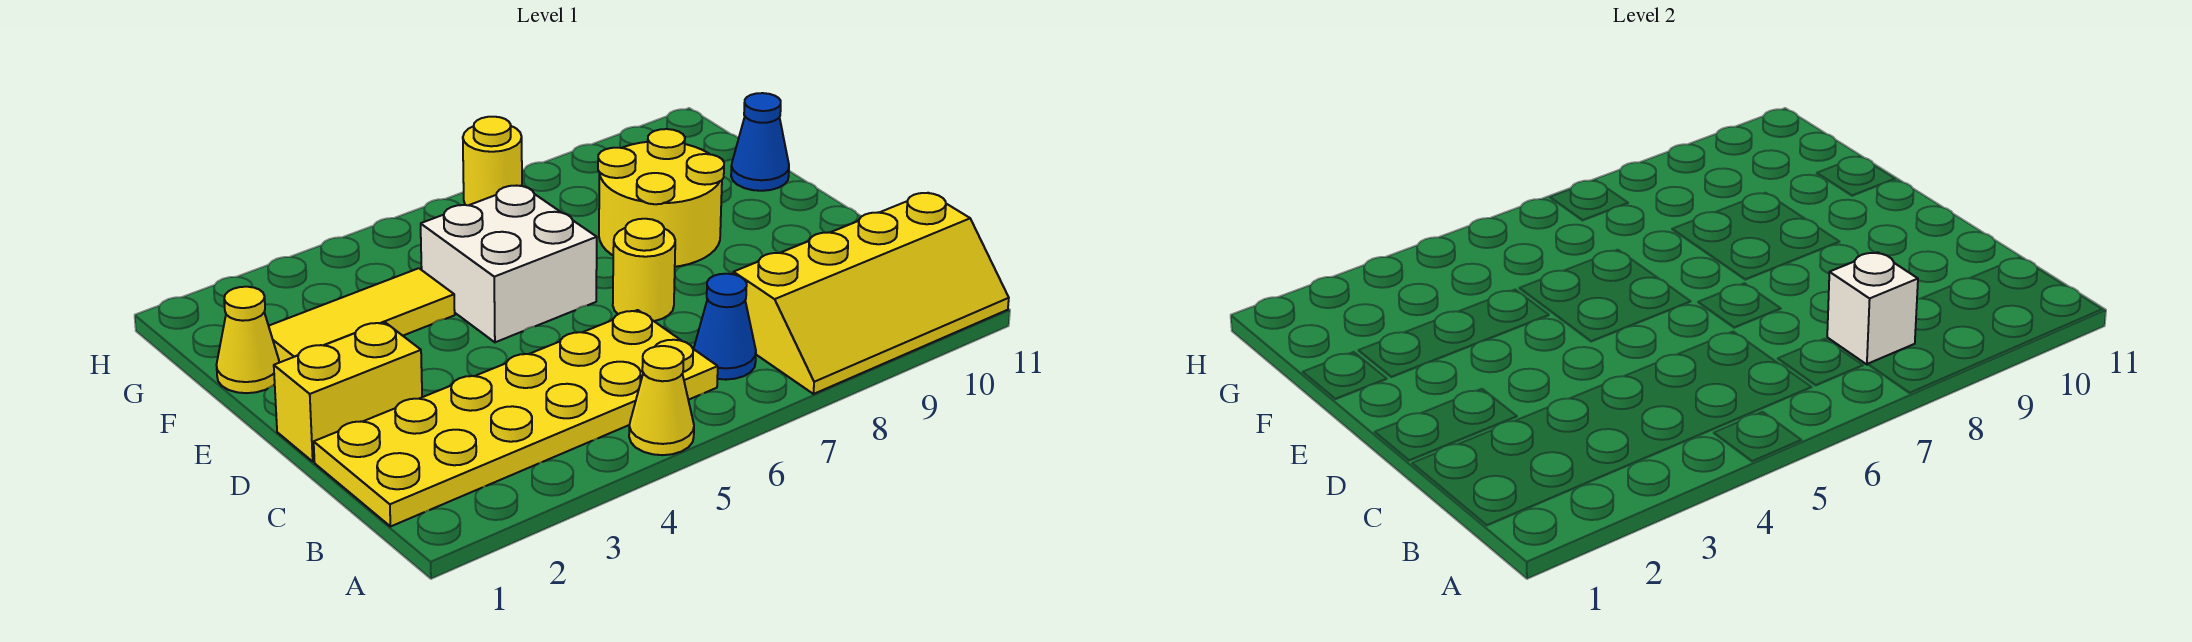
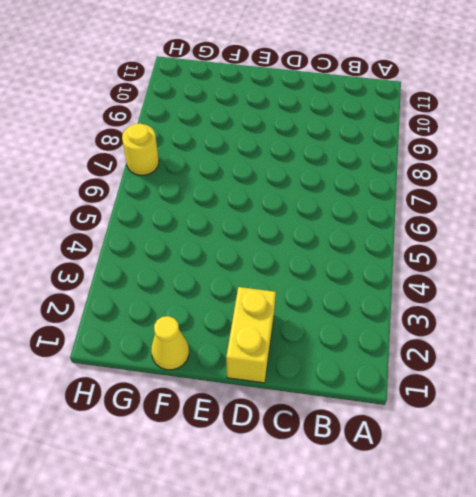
none -> yellow cone A5 level 1
none -> yellow slope A8:B11 level 1 top B
none -> yellow plate B1:C6 level 1

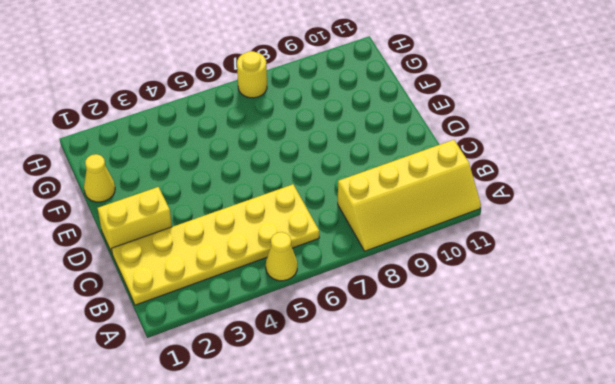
none -> blue cone B7 level 1
none -> yellow round brick D7 level 1
none -> white brick E5:F6 level 1

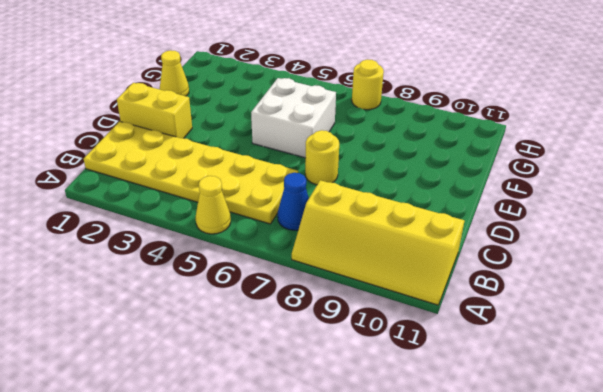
none -> yellow round brick E8:F9 level 1
none -> yellow tile F2:F4 level 1
none -> blue cone F11 level 1

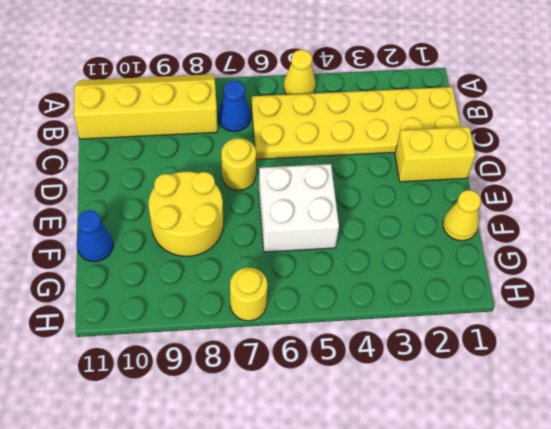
none -> yellow tile F2:F4 level 1
none -> white brick B8 level 2

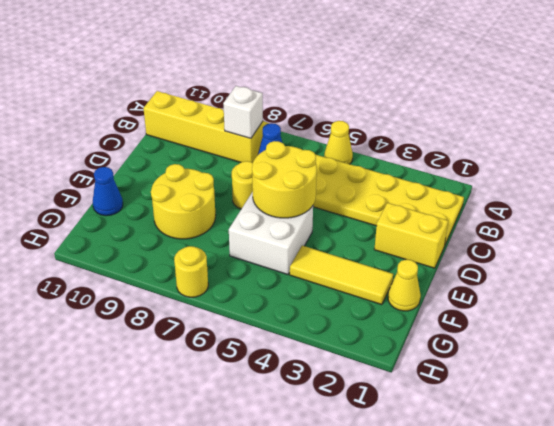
yellow round brick D5:E6 level 2 -> none

